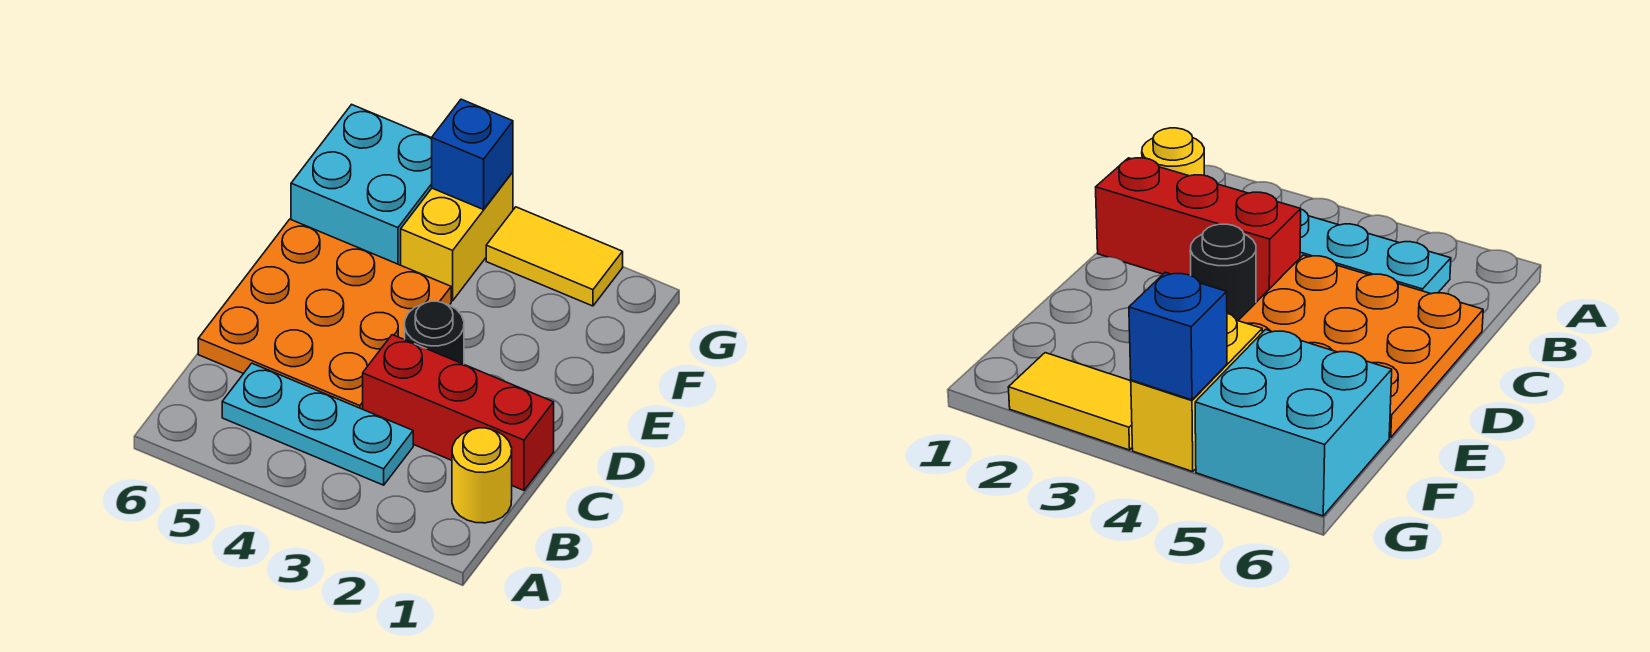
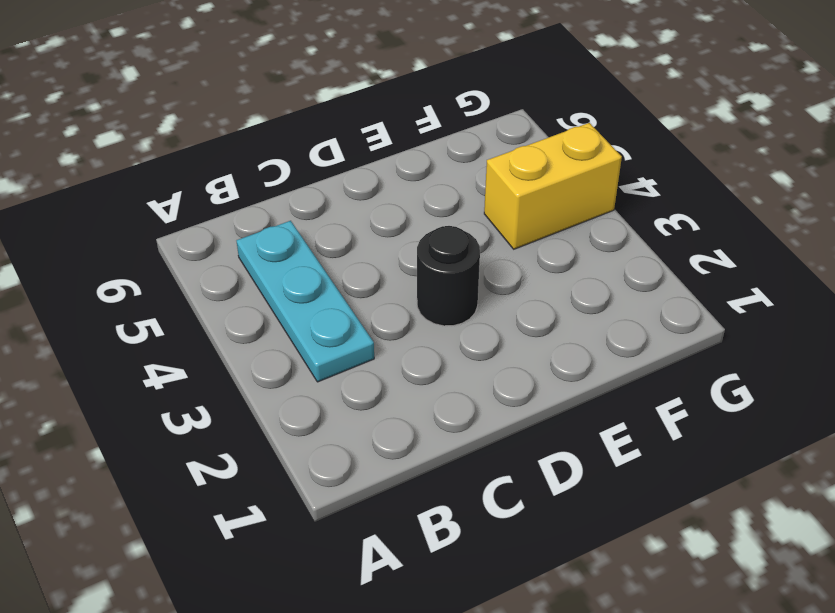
none -> yellow round brick B1 level 1
none -> red brick C1:C3 level 1

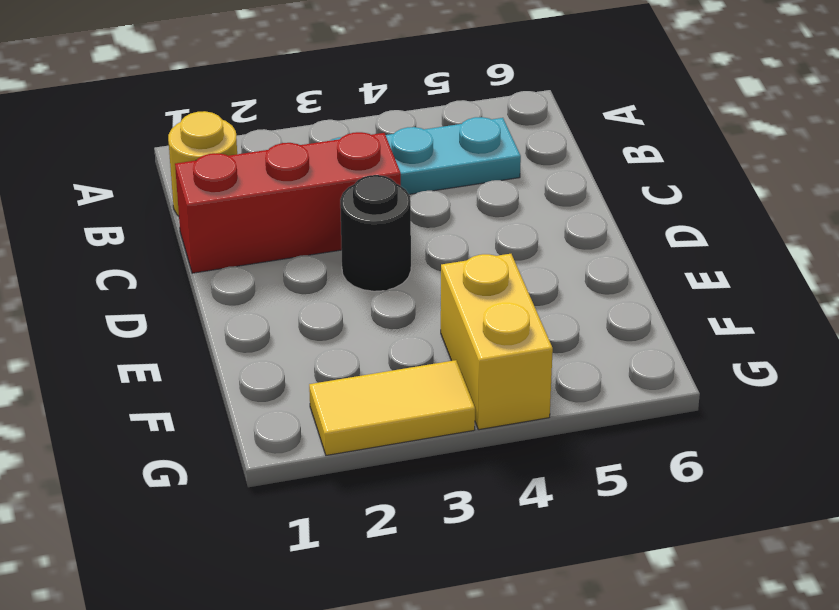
none -> orange plate C4:E6 level 1
none -> cyan brick F5:G6 level 1

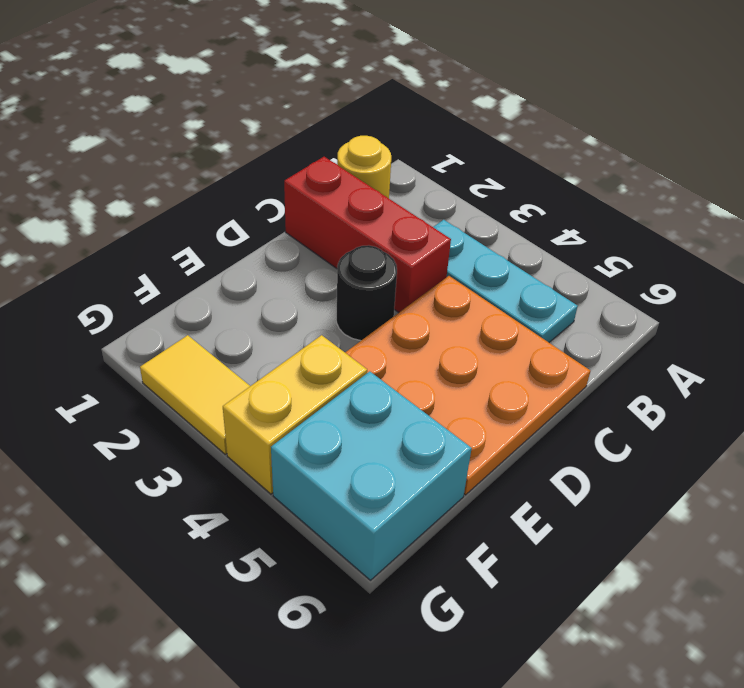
none -> blue brick G4 level 2

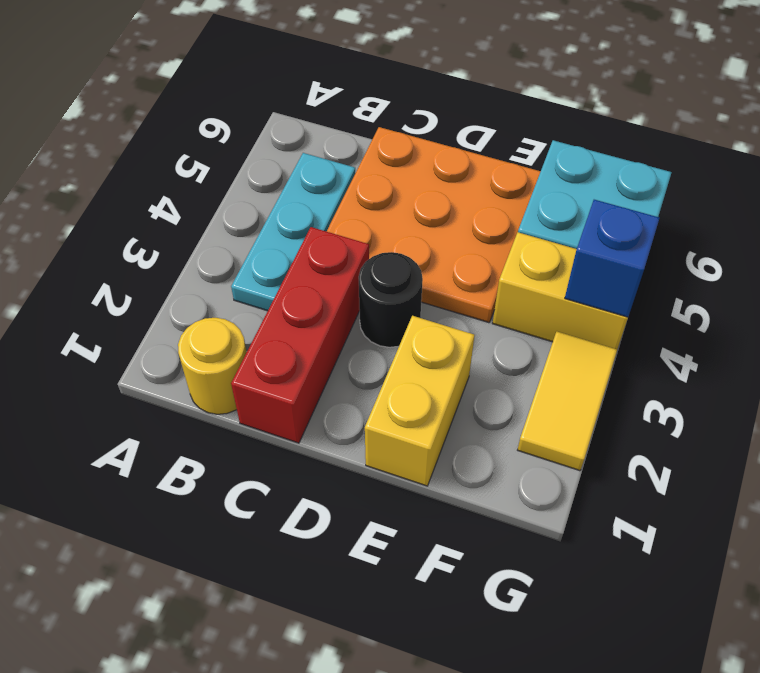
yellow brick E1:E2 level 1 -> none

